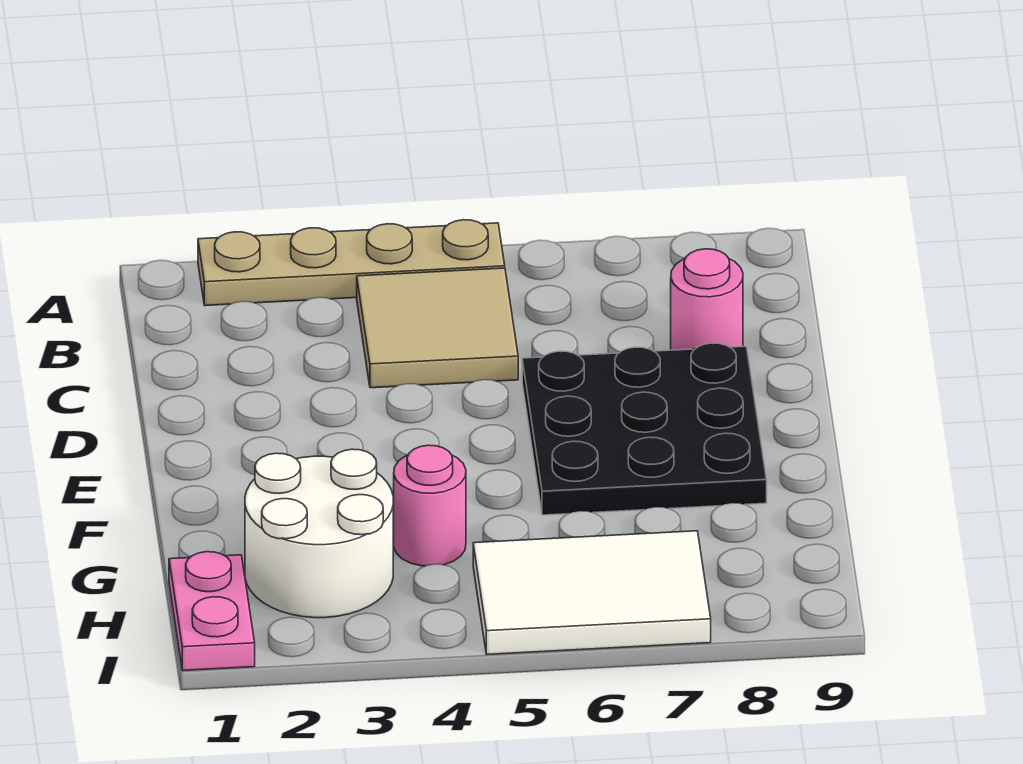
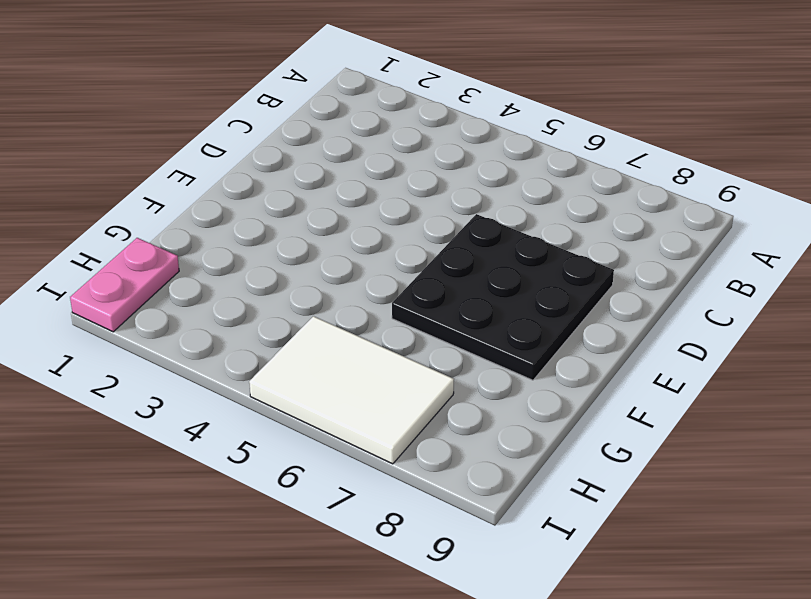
none -> tan plate A2:A5 level 1
none -> tan tile B4:C5 level 1

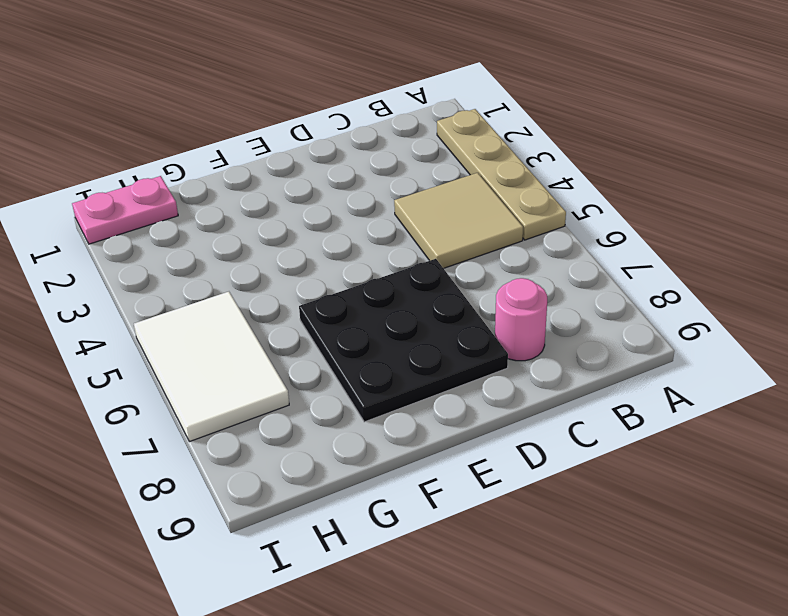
none -> white round brick G2:H3 level 1
none -> pink round brick G4 level 1

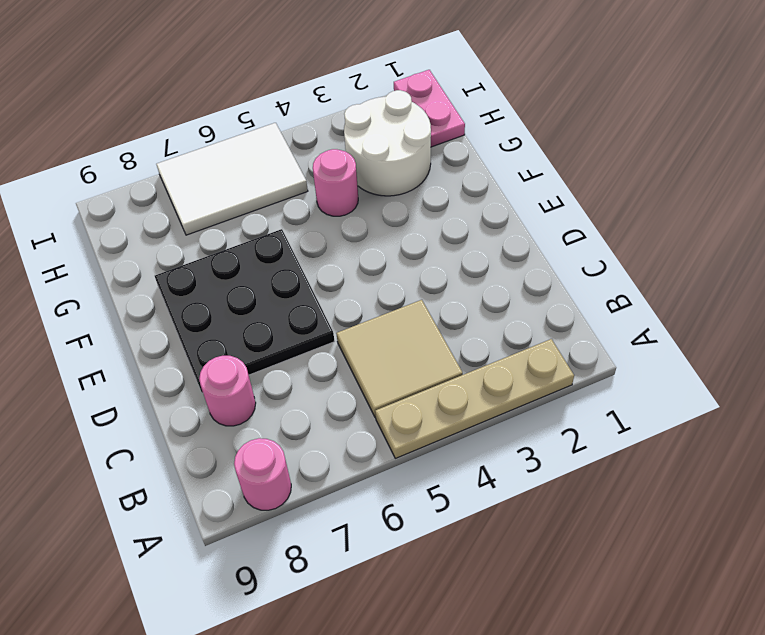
pink round brick A8 level 1 -> none

